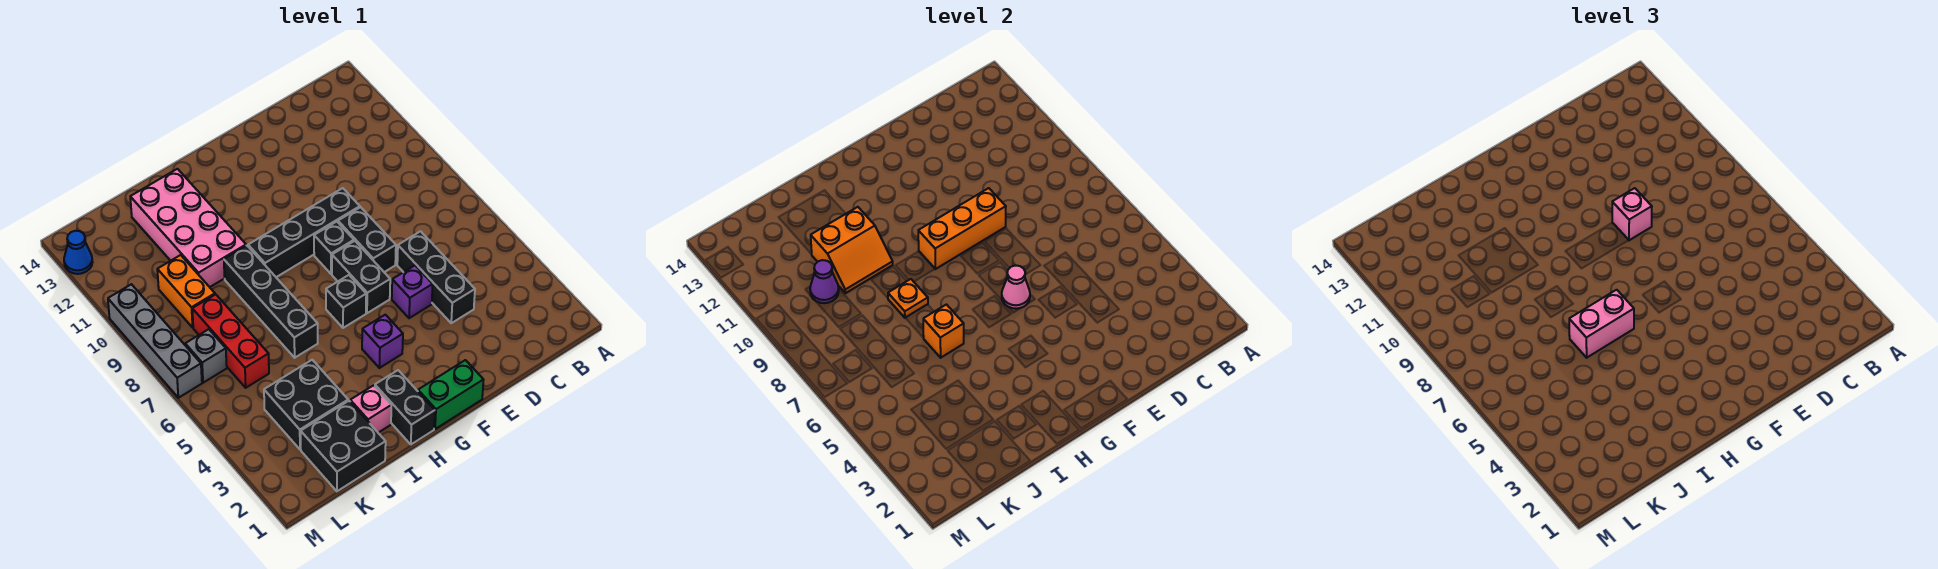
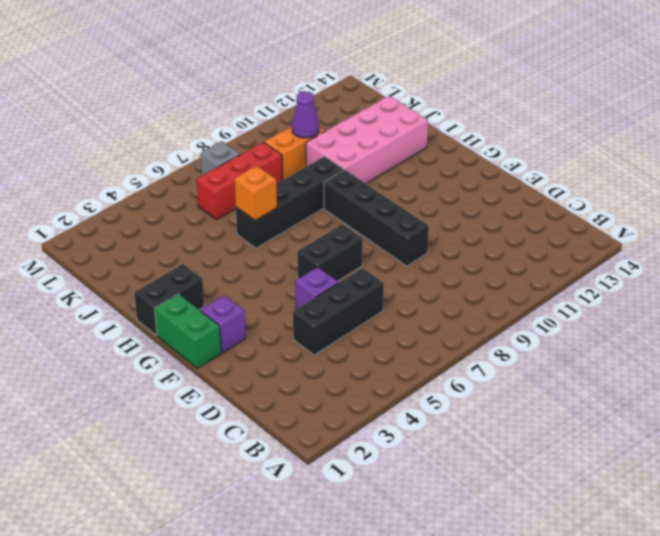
purple brick F2 level 1 -> purple brick G4 level 1
none -> black brick E7:E8 level 1
none -> black brick F8 level 1
none -> black brick G6 level 1

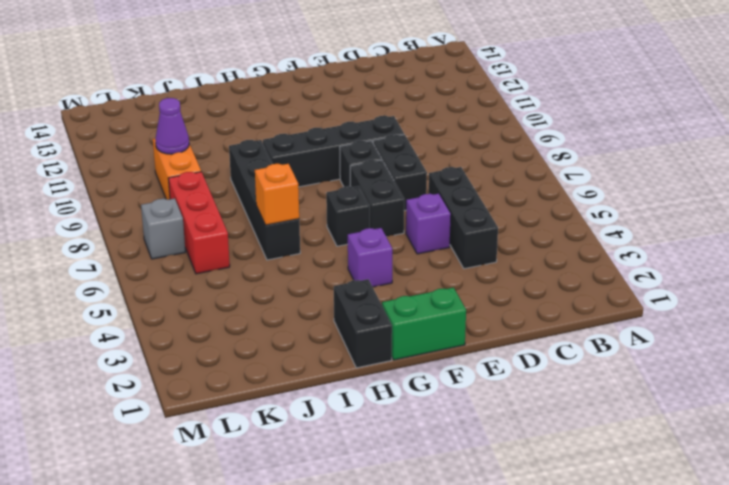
none -> pink brick I2 level 1
none -> pink brick I10:J13 level 1
none -> black brick J1:K2 level 1

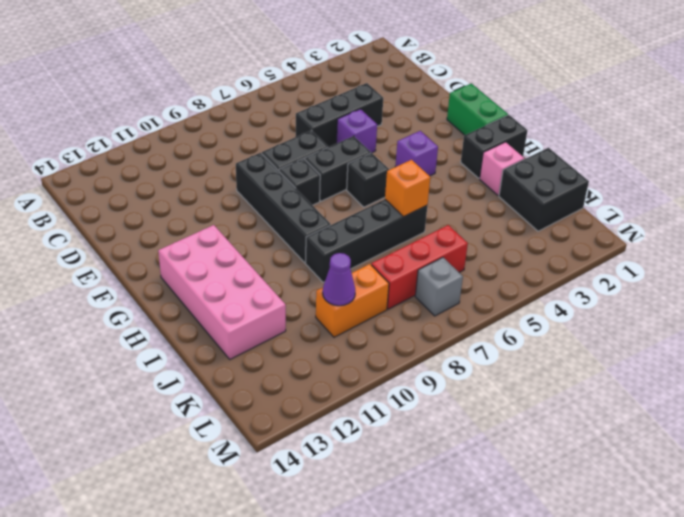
pink brick G12:J13 level 1 -> pink brick I10:J13 level 1
none -> black brick J3:K4 level 1
none -> grey brick M7:M10 level 1
none -> blue cone M13 level 1

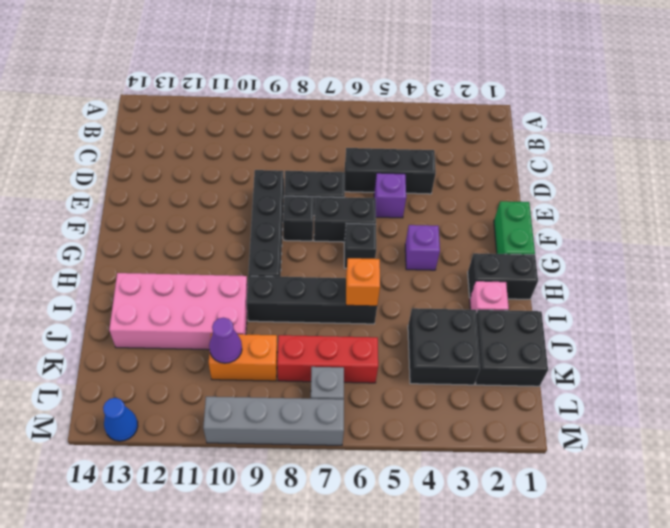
none -> orange brick E9:G9 level 2
none -> pink cone F6 level 2
none -> orange plate I8 level 2

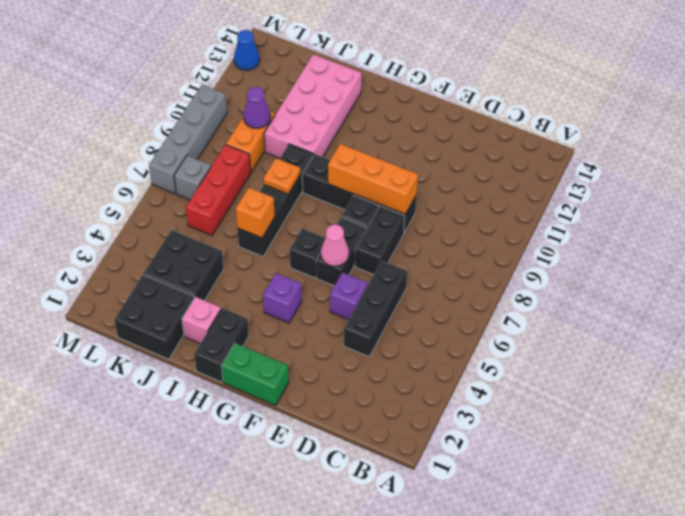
none -> orange slope I10:J11 level 2 top 11
none -> pink brick E9 level 3
none -> pink brick H6:I6 level 3

